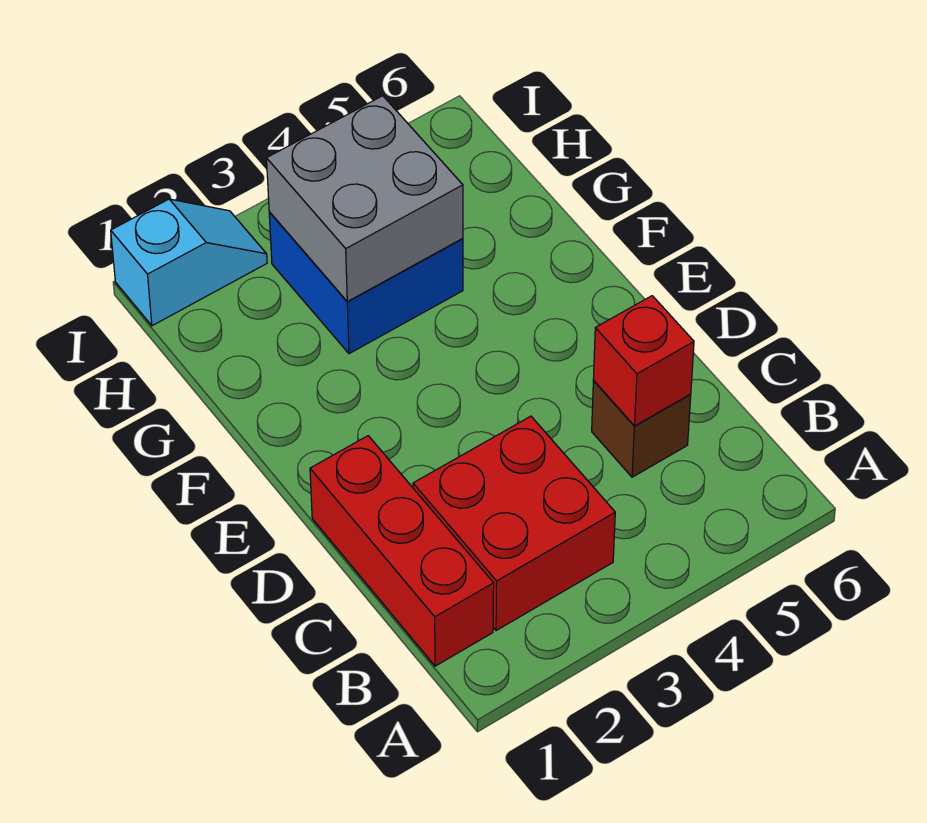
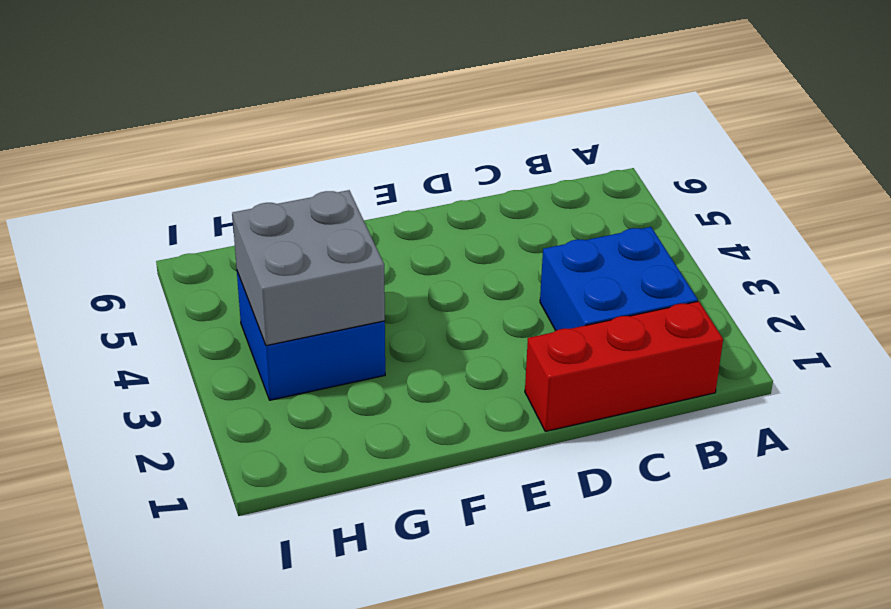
blue brick B2:C3 level 1 -> red brick B2:C3 level 1
none -> brown brick C5 level 1
none -> cyan slope I1:I2 level 1 top 1

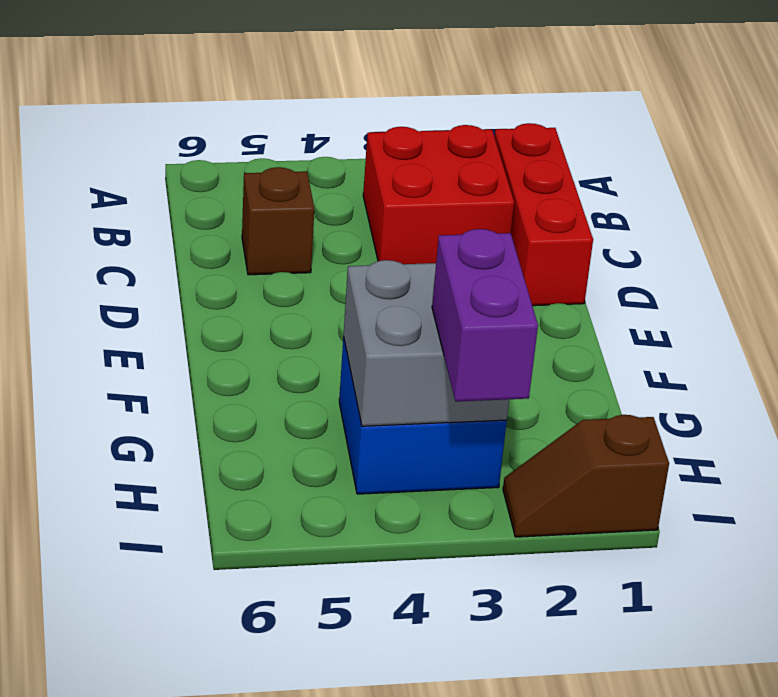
purple brick H3:I3 level 3 -> none
brown slope I1:I2 level 1 top 1 -> cyan slope I1:I2 level 1 top 1
none -> red brick C5 level 2

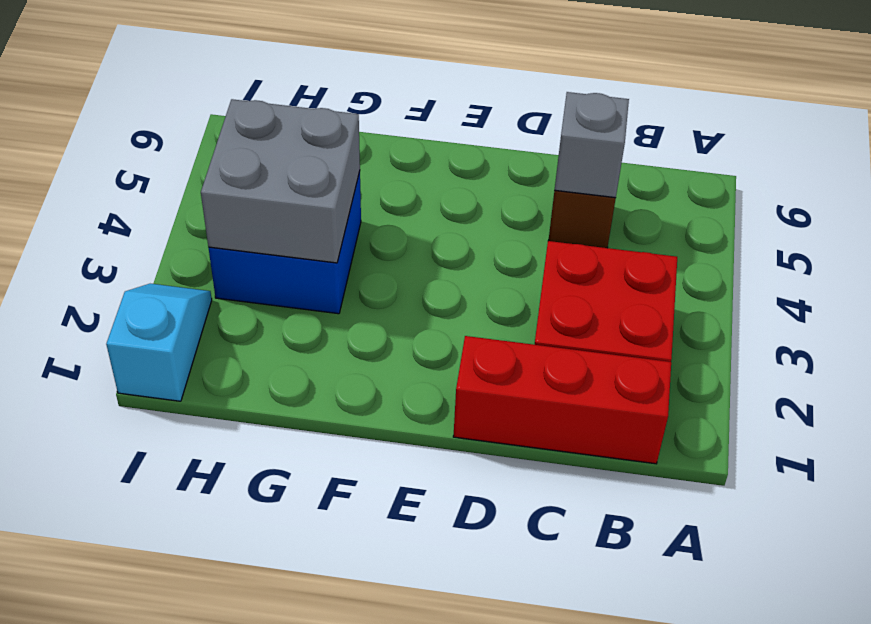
grey brick C5 level 2 -> red brick C5 level 2

